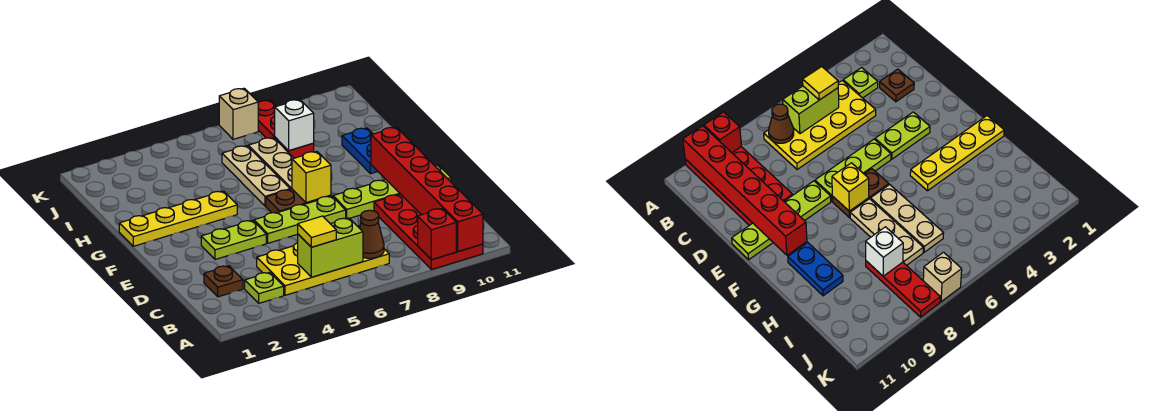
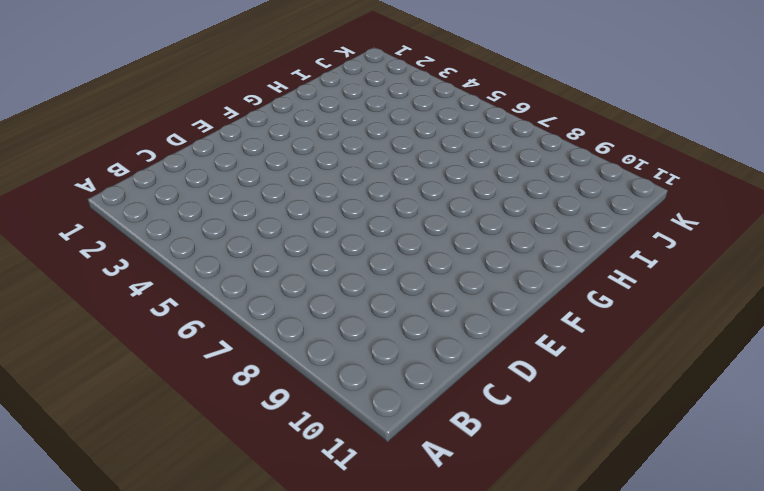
none -> red plate A9:D10 level 1
none -> lime plate B3 level 1
none -> yellow plate B4:C7 level 1

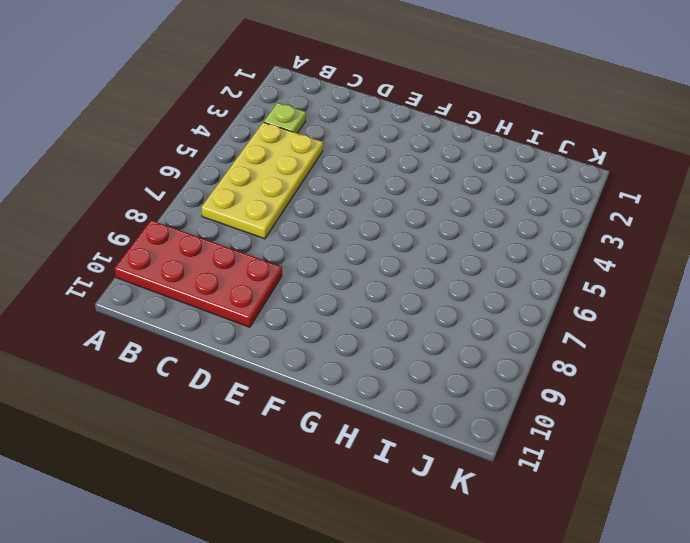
none -> brown plate C2 level 1
none -> lime plate E3:E4 level 1
none -> lime plate E5:E7 level 1

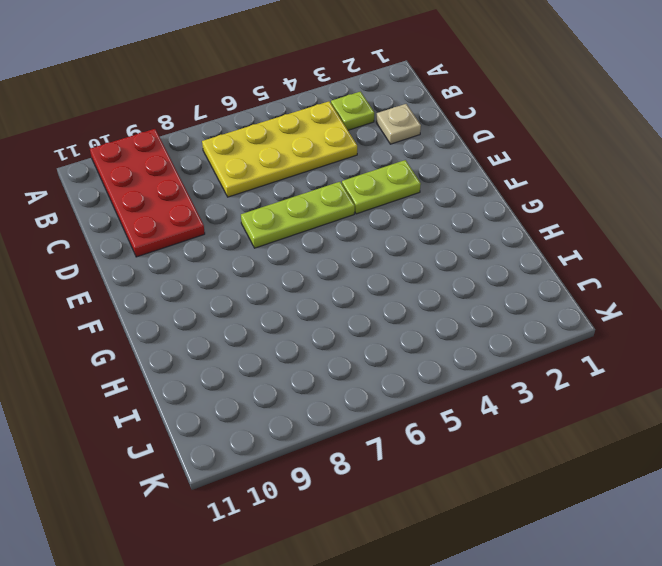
tan plate C2 level 1 -> brown plate C2 level 1
none -> lime plate E8:E11 level 1
none -> brown plate F6:F7 level 1
none -> yellow plate G1:G4 level 1

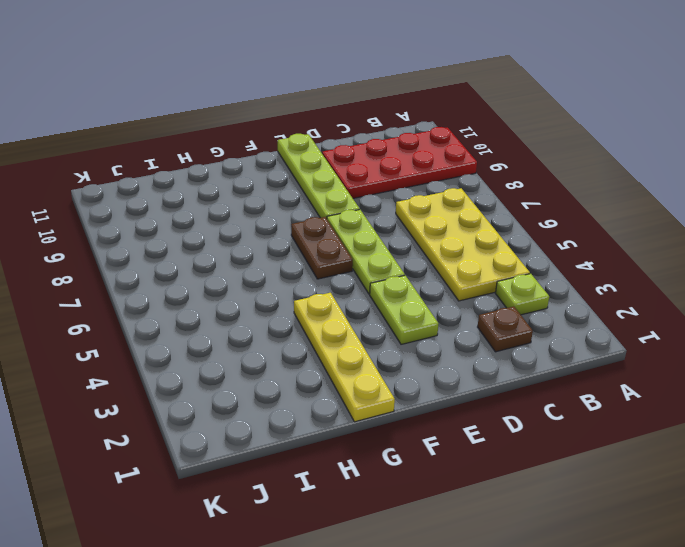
none -> tan plate G6:I6 level 1
none -> tan plate G7:I7 level 1
none -> blue plate G10:H10 level 1

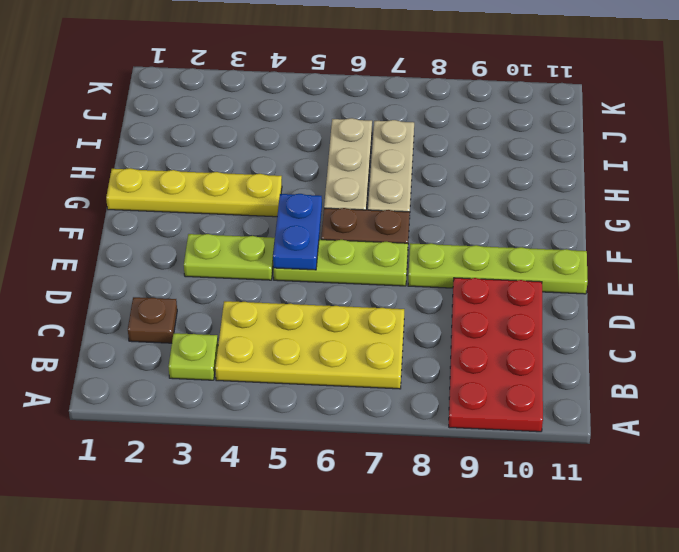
blue plate E5:F5 level 2 -> blue plate G10:H10 level 1
none -> red plate I8:K8 level 1
none -> tan brick K7 level 1
none -> red brick A9 level 2

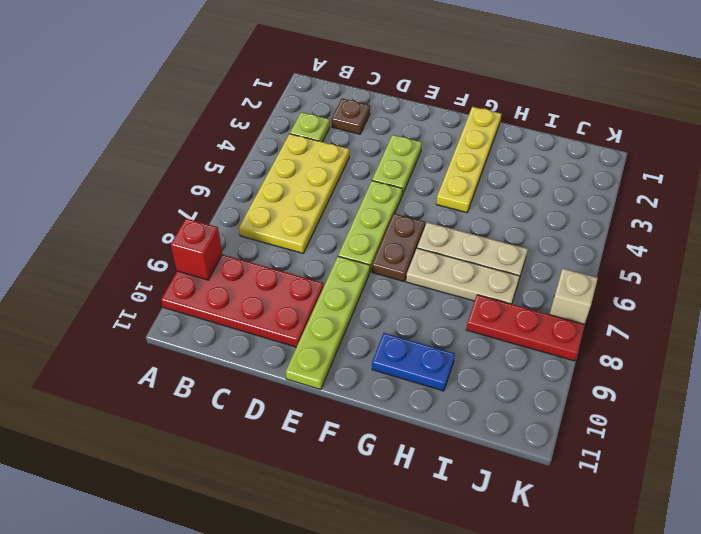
none -> red brick A10:F10 level 2
none -> lime brick B5:B6 level 2
none -> brown cone B7 level 2

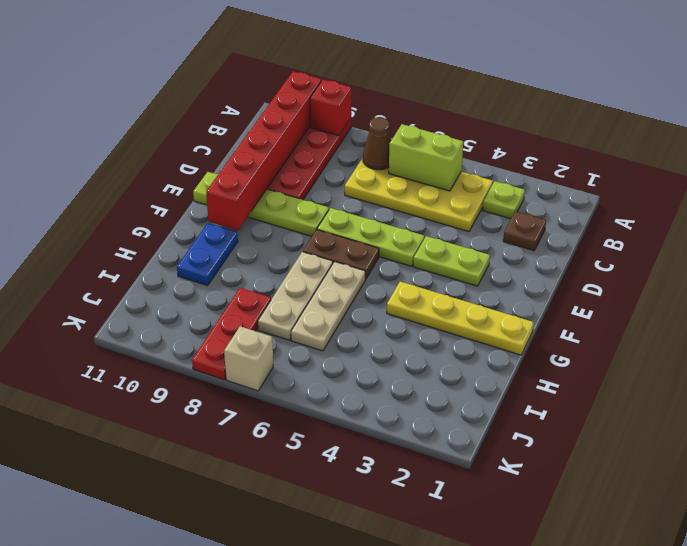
none -> yellow brick F7 level 2
none -> white brick I8 level 2
none -> yellow tile B5 level 3

